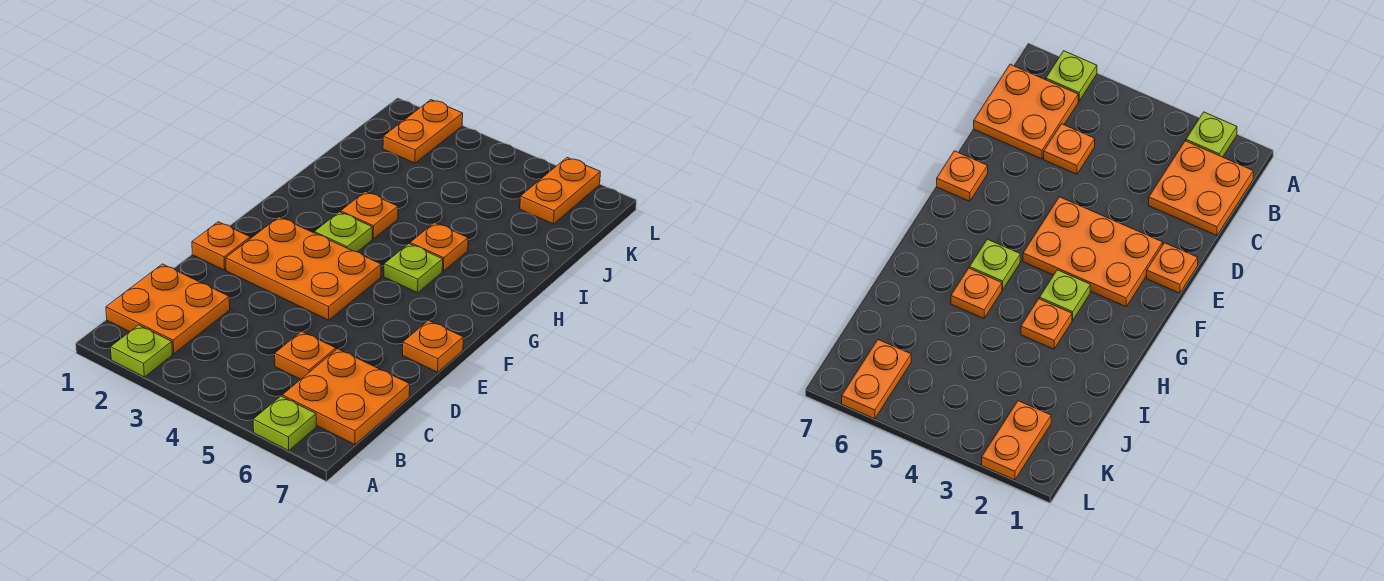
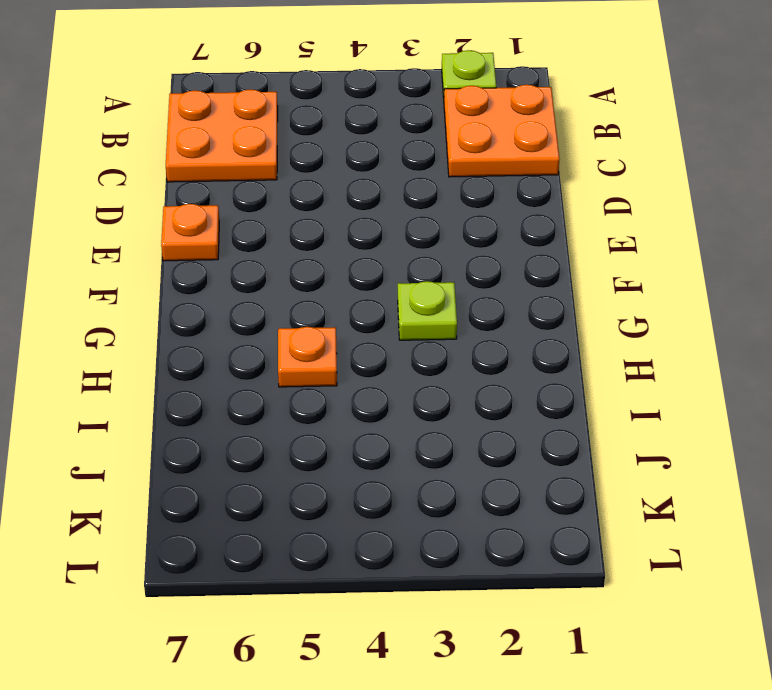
none -> lime plate A6 level 1
none -> orange plate C5 level 1
none -> orange plate E1 level 1

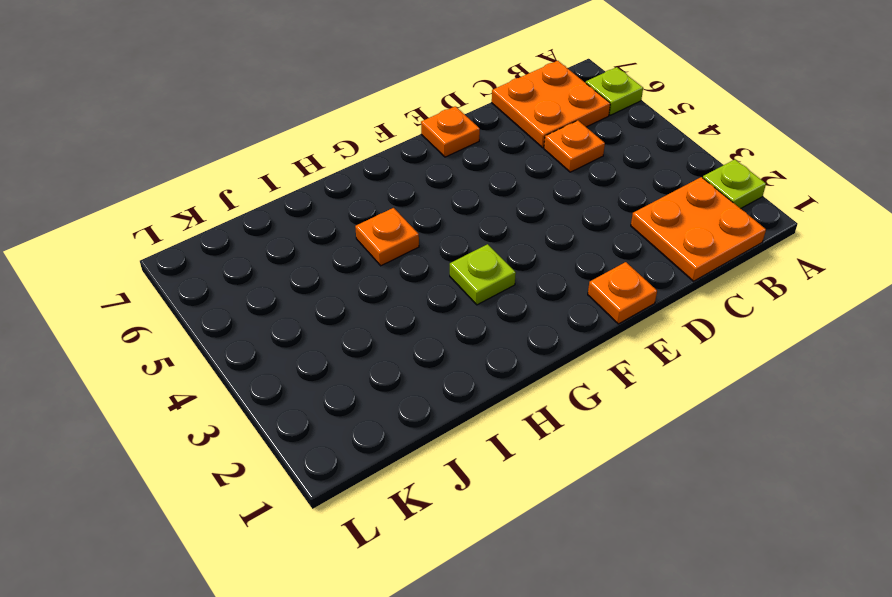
none -> orange plate E2:F4 level 1
none -> lime plate G5 level 1
none -> orange plate H3 level 1

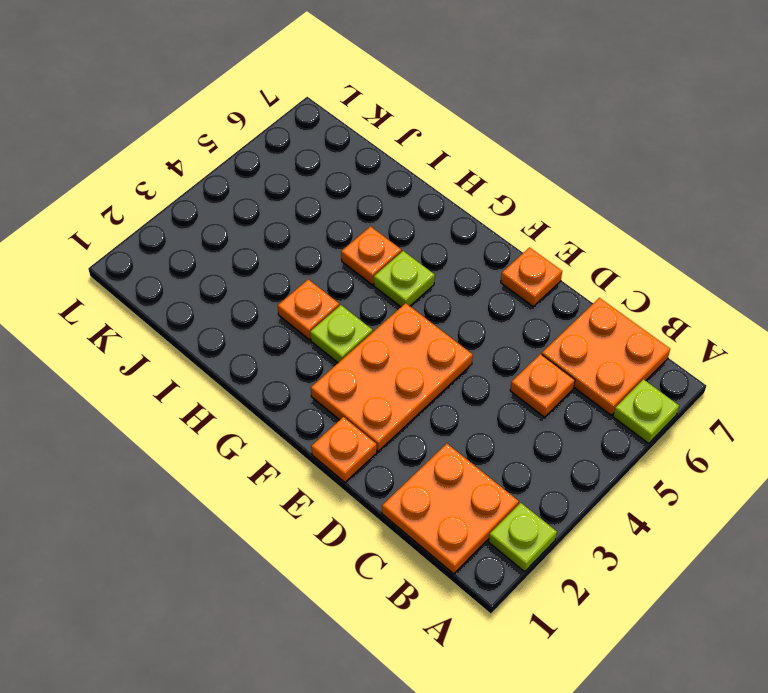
none -> orange plate K2:L2 level 1
none -> orange plate K6:L6 level 1

